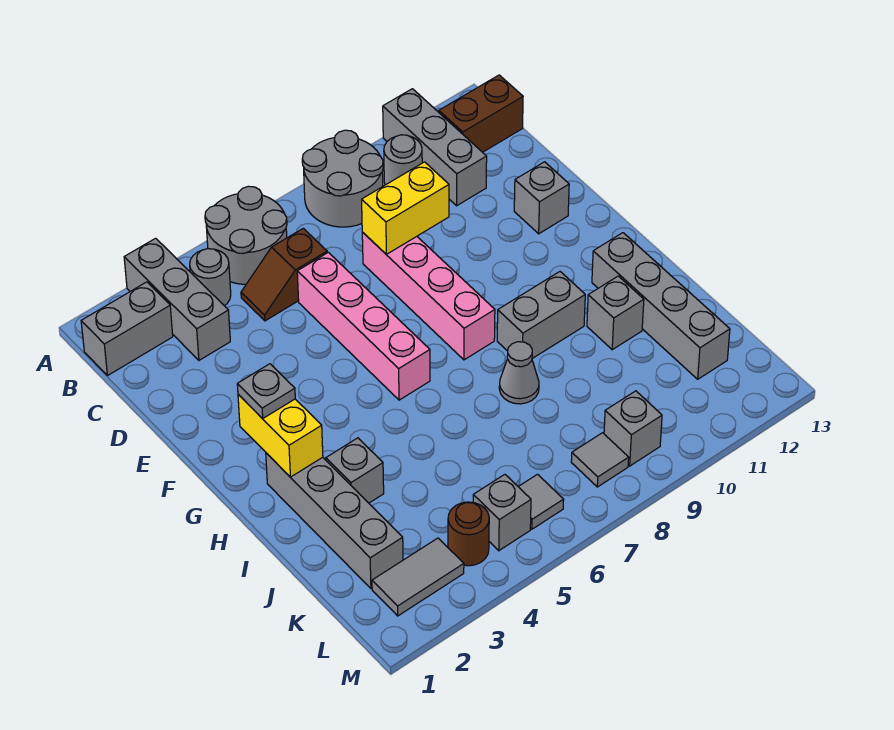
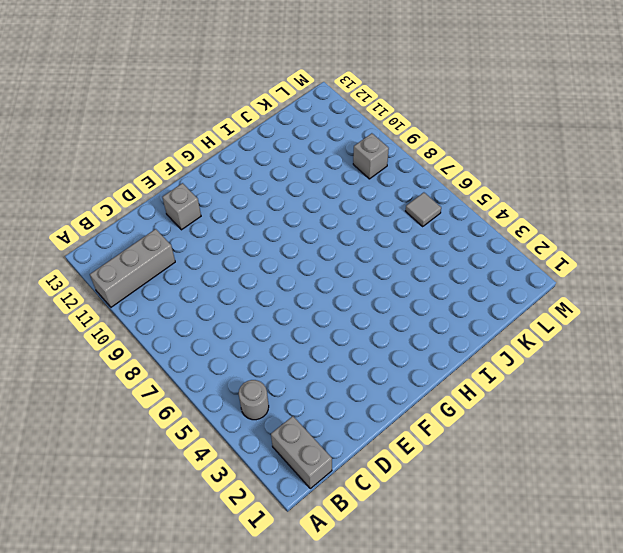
none -> grey brick A3:C3 level 1
none -> grey round brick A5:B6 level 1
none -> grey round brick A8:B9 level 1

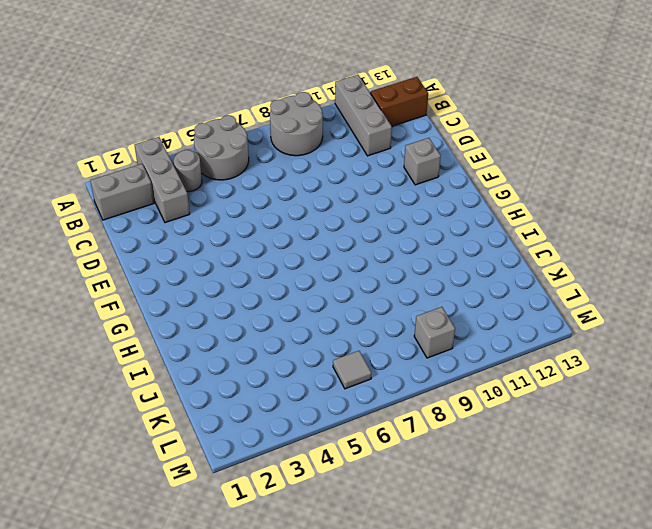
none -> grey round brick B10 level 1
none -> brown slope C5:C6 level 1 top 6
none -> pink brick D6:G6 level 1

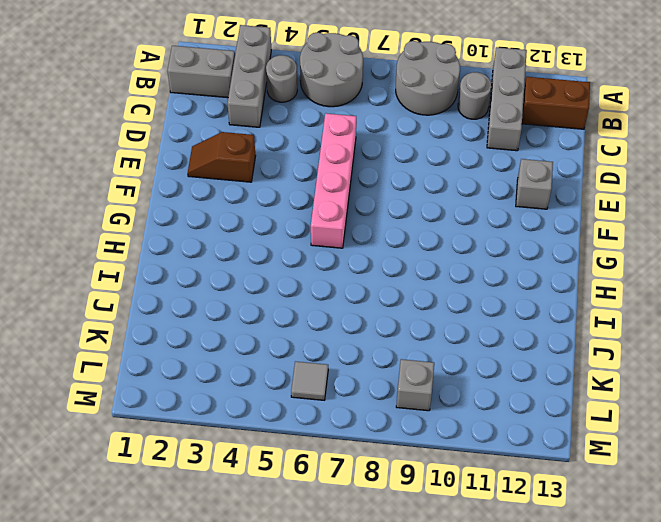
brown slope E2:E3 level 1 top 3 -> brown slope C5:C6 level 1 top 6
none -> pink brick D8:G8 level 1
none -> grey brick H2:K2 level 1
none -> grey brick H9:H10 level 1

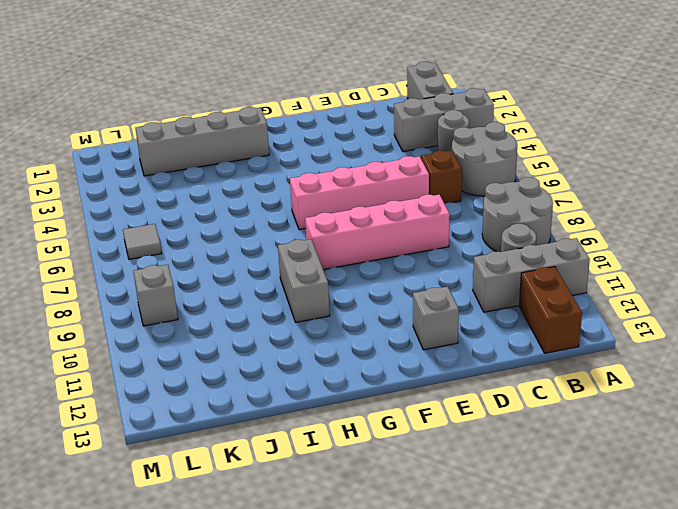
none -> grey brick H12:K12 level 1
none -> grey brick I3 level 1
none -> grey cone I8 level 1

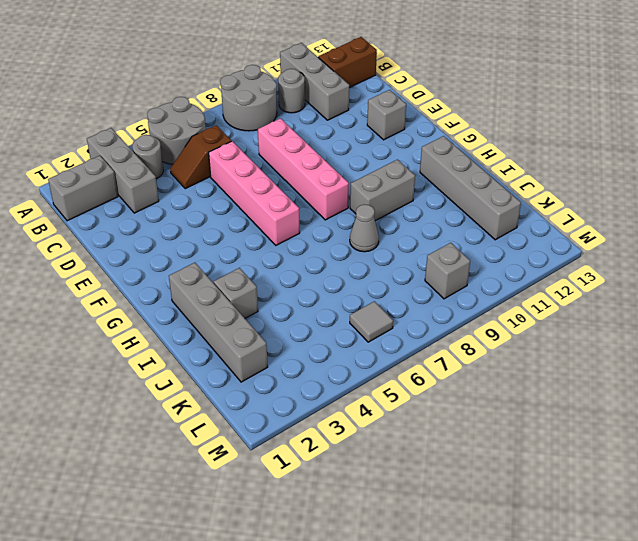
none -> grey brick I11 level 1
none -> grey tile L2:L3 level 1
none -> brown round brick L4 level 1

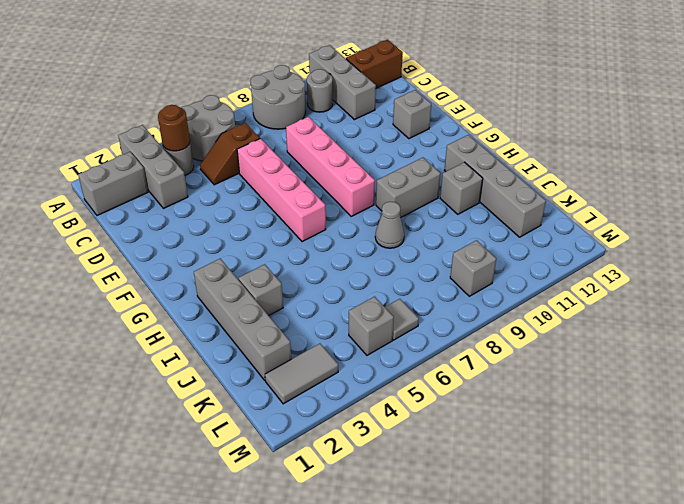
brown round brick B4 level 2 -> brown round brick L4 level 1
none -> grey tile L8 level 1
none -> yellow brick D8:D9 level 2
none -> yellow brick G2:H2 level 2

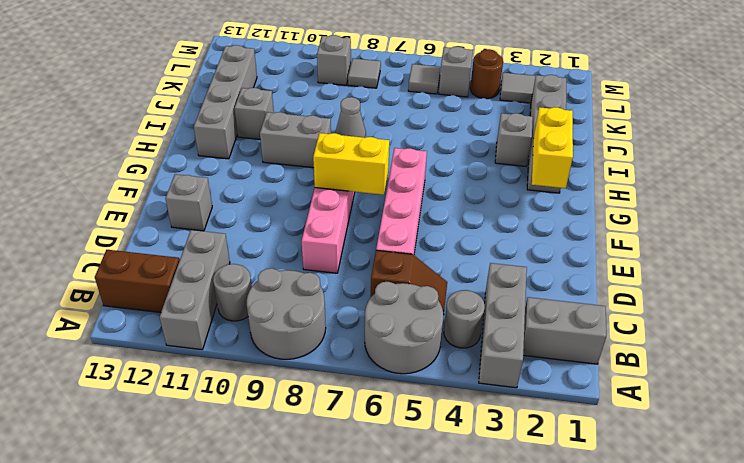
yellow brick F7:F8 level 2 -> yellow brick D8:D9 level 2
none -> grey plate G2 level 3

